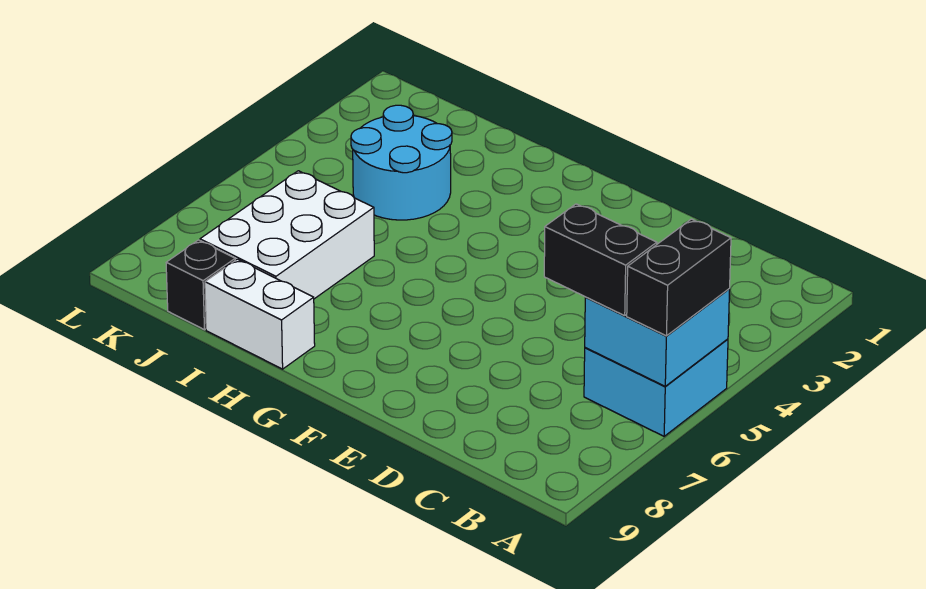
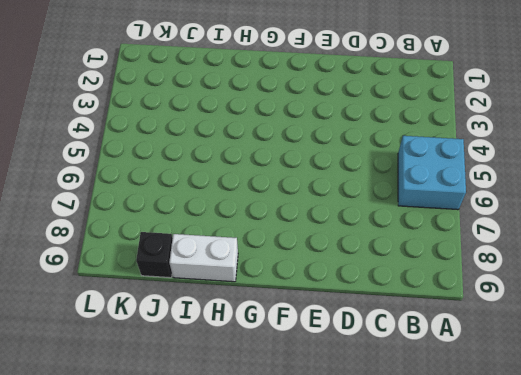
none -> cyan round brick I3:J4 level 1
none -> white brick I6:J8 level 1

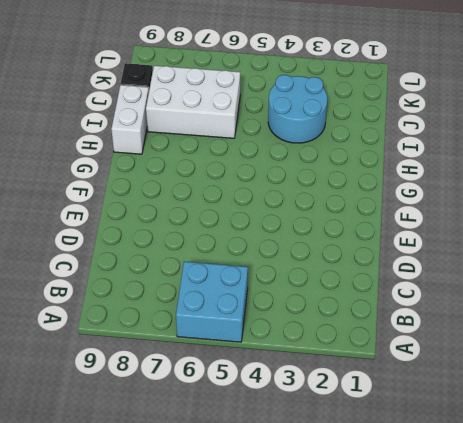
none -> cyan brick A5:B6 level 2
none -> black brick A5:A6 level 3

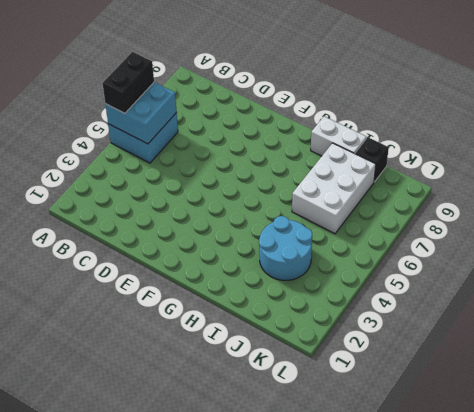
none -> black brick B6:C6 level 3

